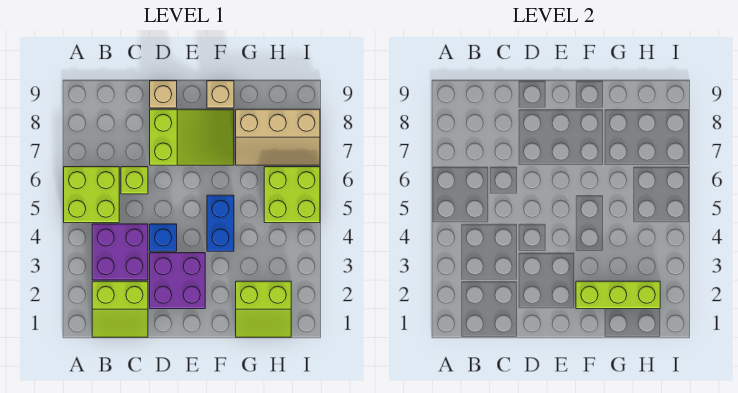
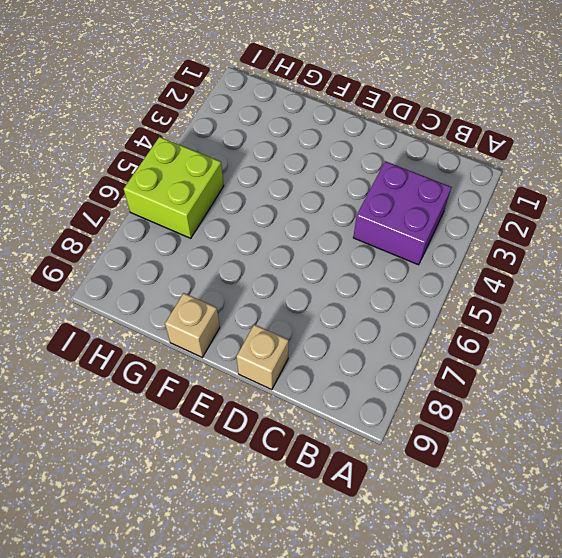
none -> lime brick A5:B6 level 1
none -> lime slope B1:C2 level 1 top 2
none -> lime brick C6 level 1

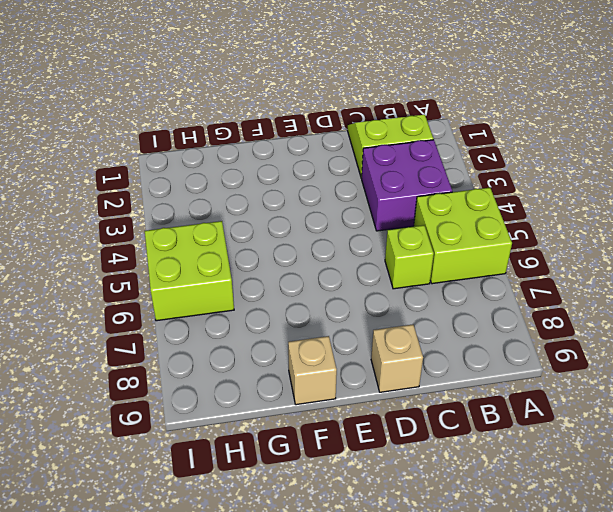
none -> purple brick D2:E3 level 1
none -> blue brick D4 level 1
none -> lime slope D7:F8 level 1 top D

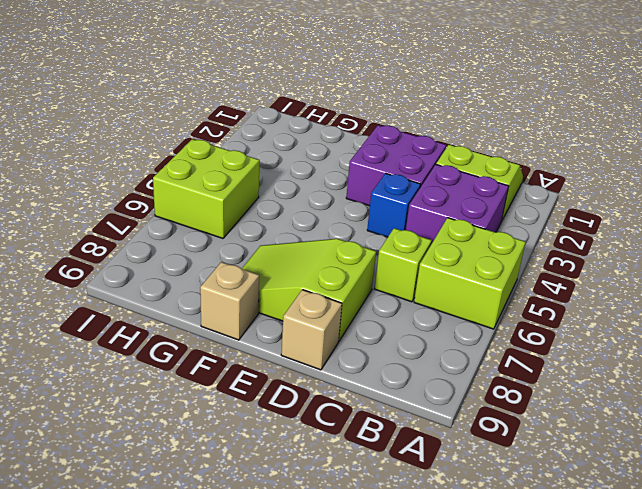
none -> blue brick F4:F5 level 1
none -> lime slope G1:H2 level 1 top 2
none -> tan slope G7:I8 level 1 top 8

